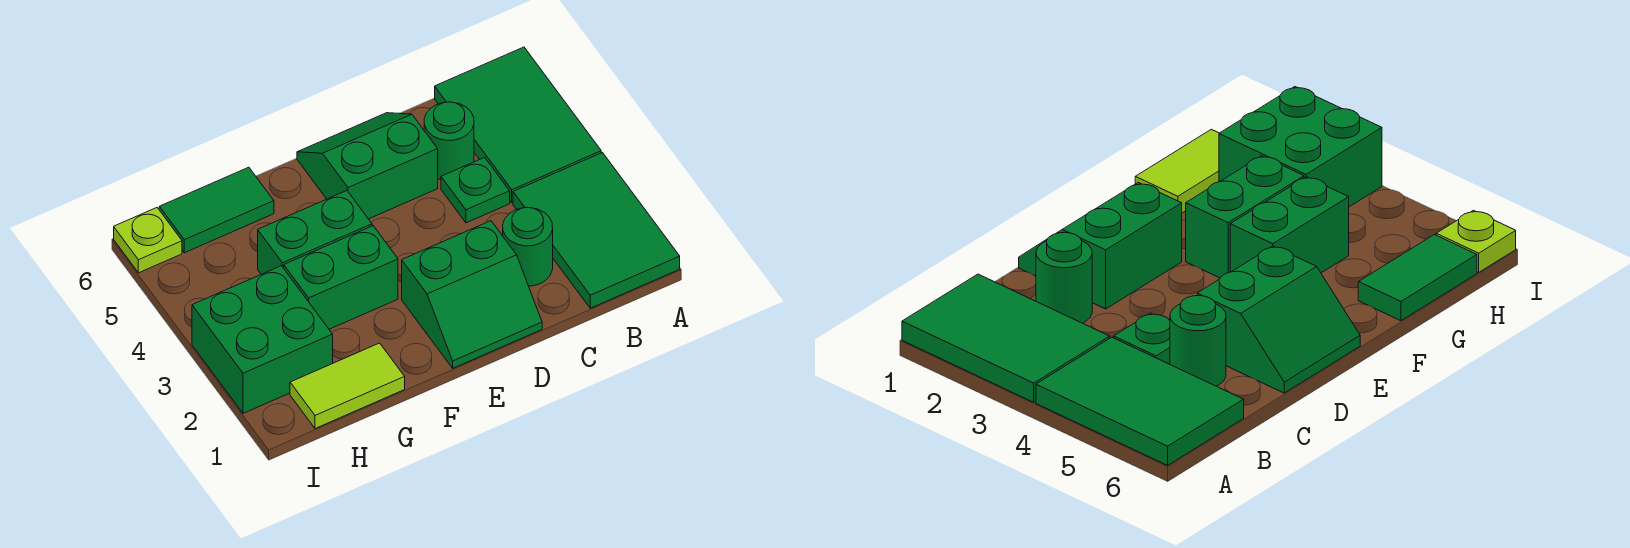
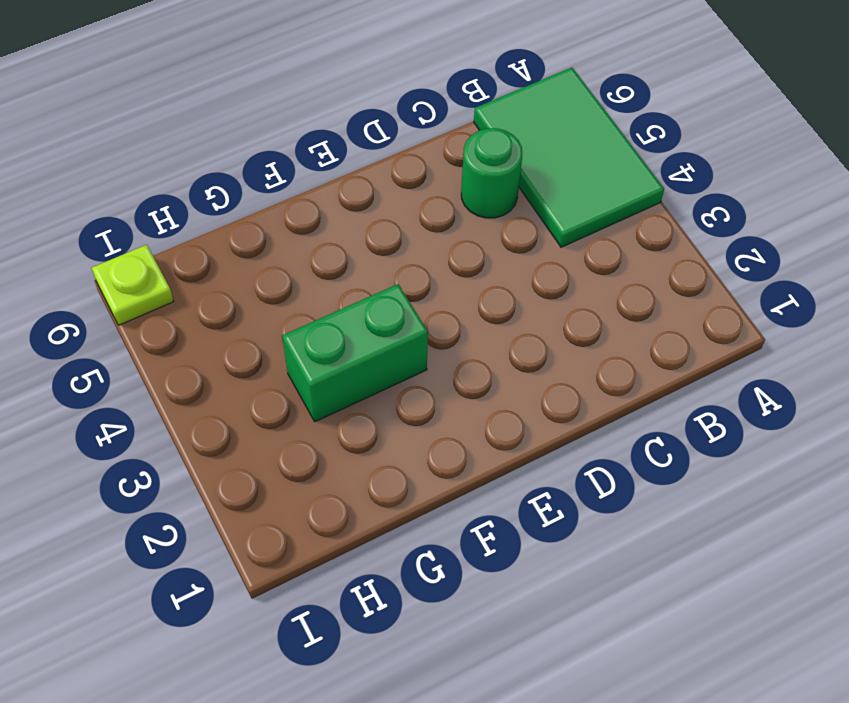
none -> green tile A1:B3 level 1
none -> green round brick C2 level 1
none -> green plate C4 level 1

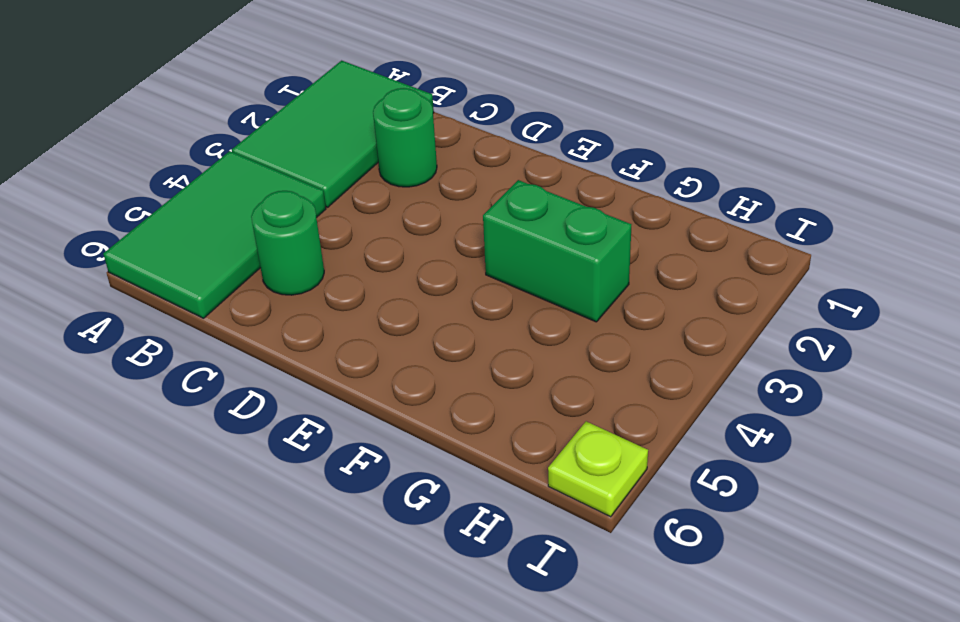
none -> green plate C4 level 1
none -> green slope D1:E2 level 1 top 2
none -> green slope D5:E6 level 1 top 5

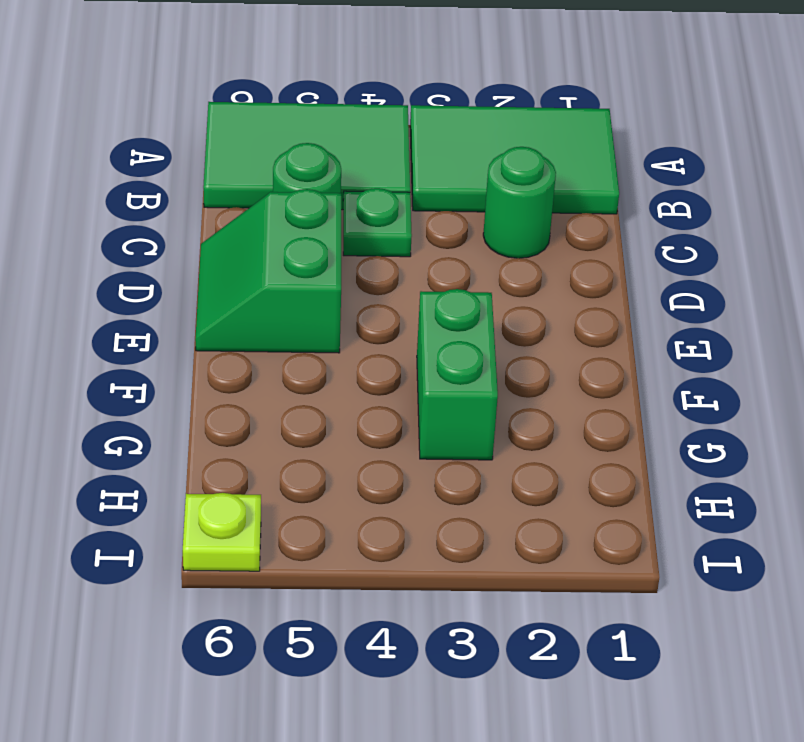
none -> green slope D1:E2 level 1 top 2
none -> green brick F4:G4 level 1
none -> lime tile G1:H1 level 1

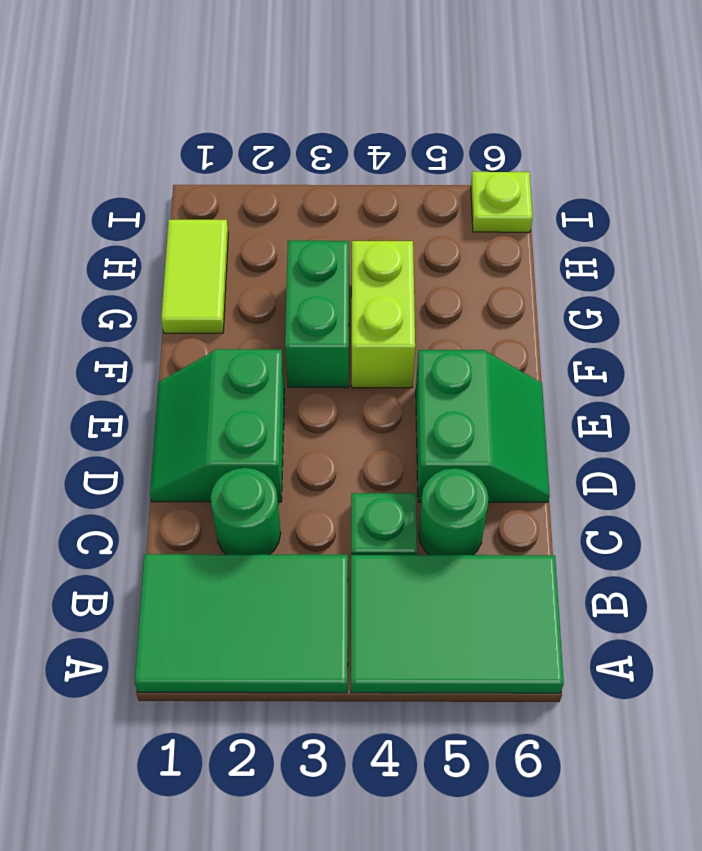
lime brick F4:G4 level 1 -> green brick F4:G4 level 1
none -> green tile G6:H6 level 1
none -> green brick H2:I3 level 1

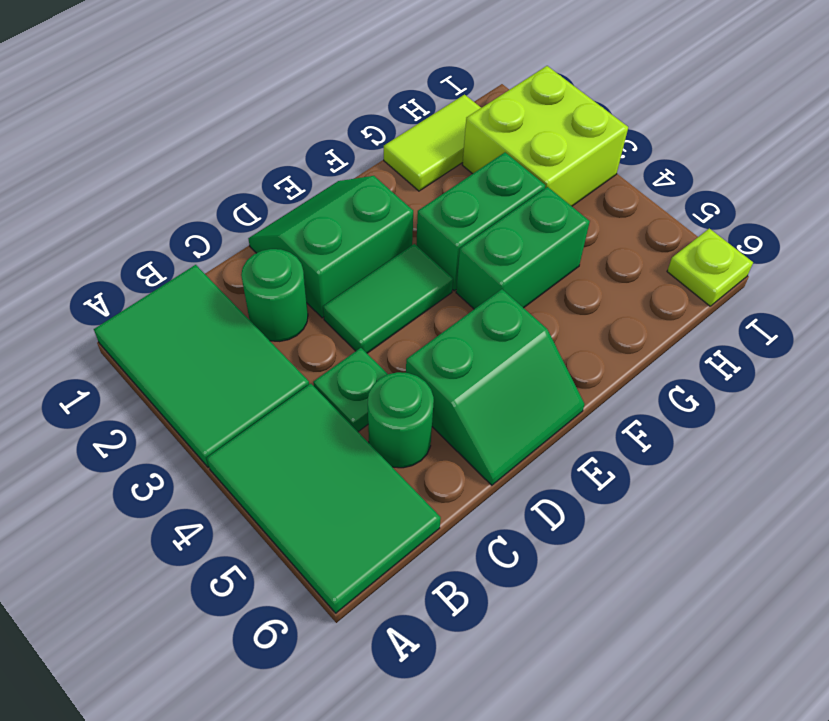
green tile D3:E3 level 1 -> green tile G6:H6 level 1
lime brick H2:I3 level 1 -> green brick H2:I3 level 1

